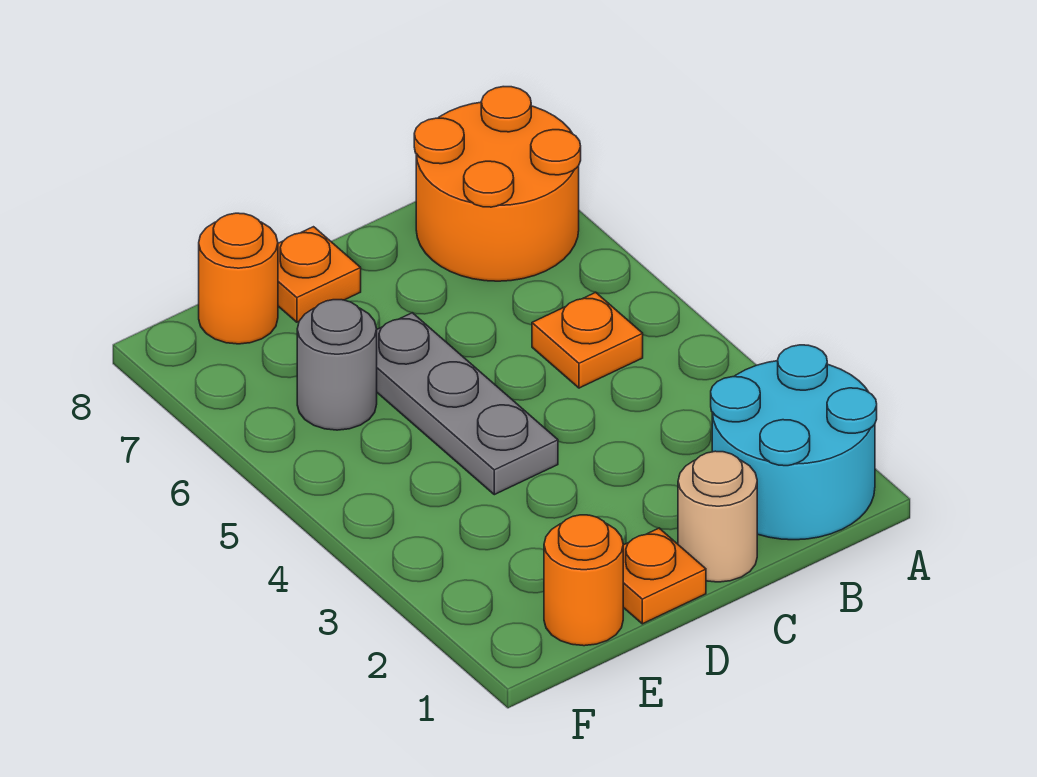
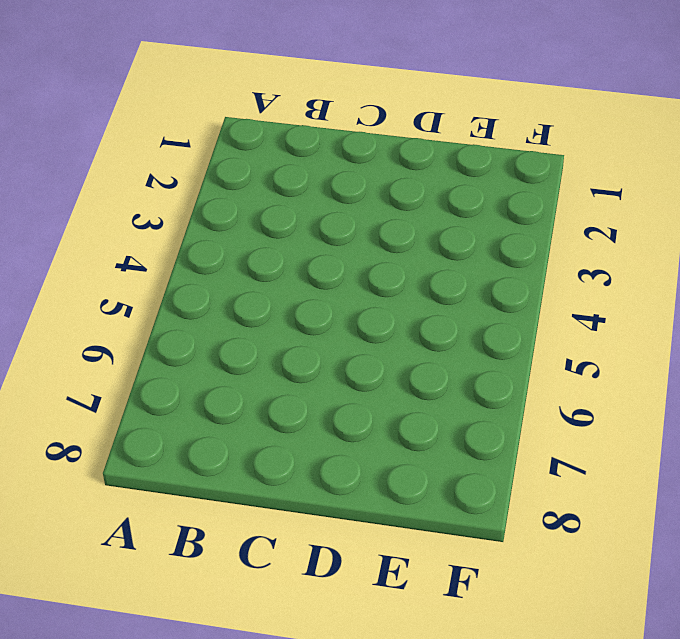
none -> cyan round brick A1:B2 level 1
none -> orange round brick A7:B8 level 1

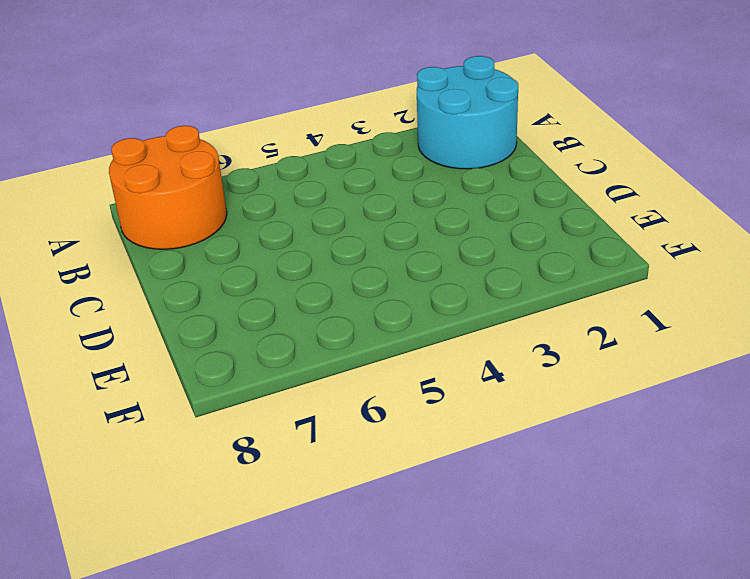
none -> orange plate B5 level 1
none -> tan round brick C1 level 1

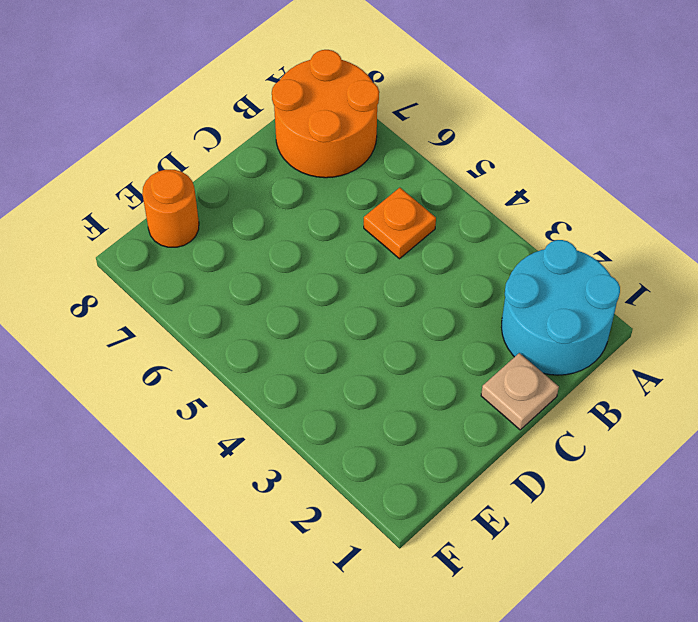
tan plate C1 level 1 -> tan round brick C1 level 1
none -> orange plate D1 level 1
none -> grey plate D4:D6 level 1

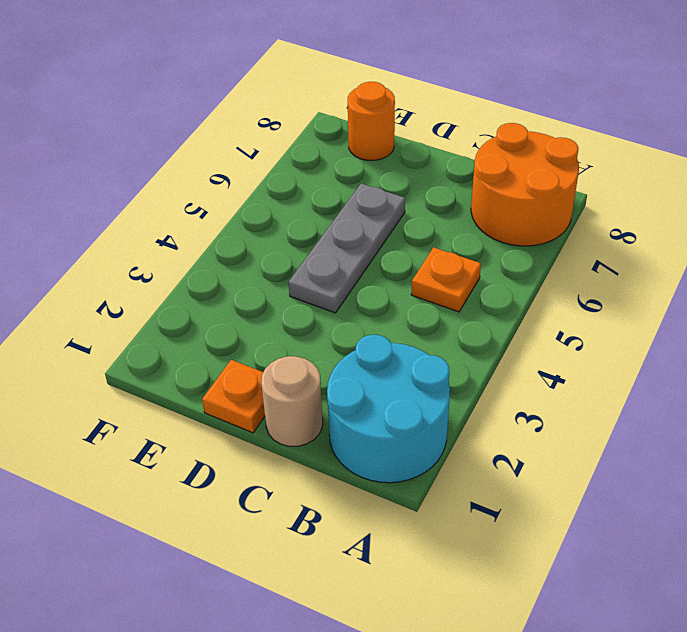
none -> orange plate D8 level 1
none -> orange round brick E1 level 1

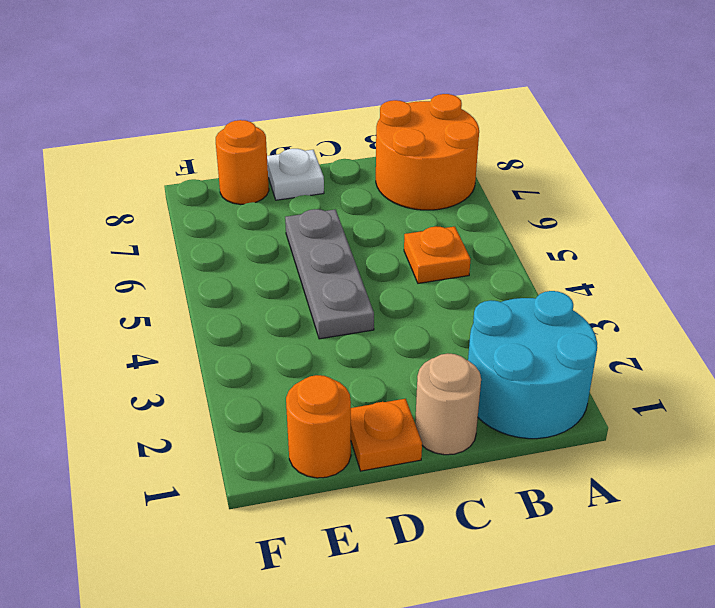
white plate D8 level 1 -> orange plate D8 level 1
none -> grey round brick E6 level 1

